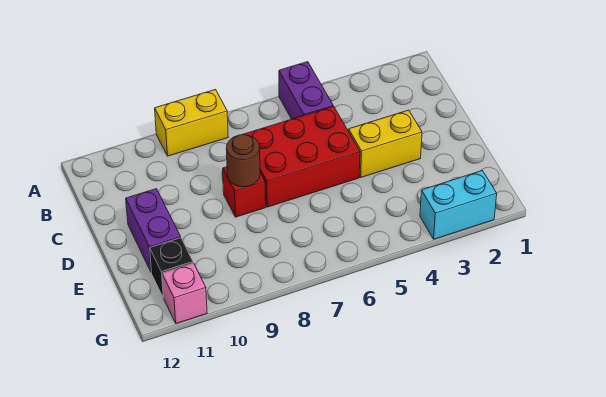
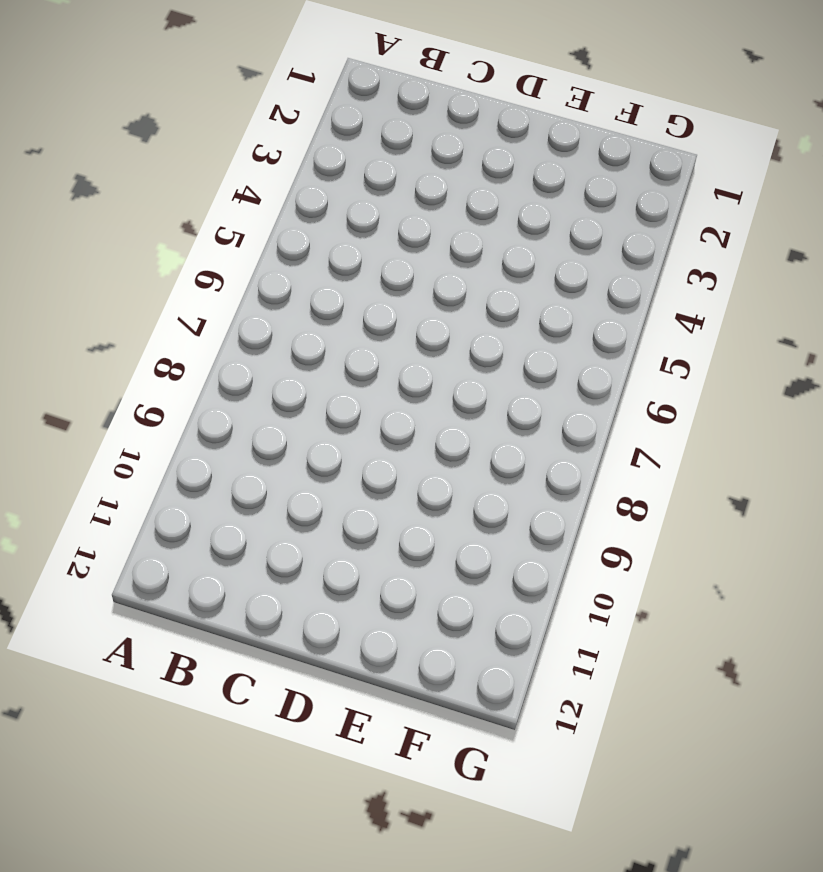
none -> purple brick A5:B5 level 1
none -> yellow brick A8:A9 level 1

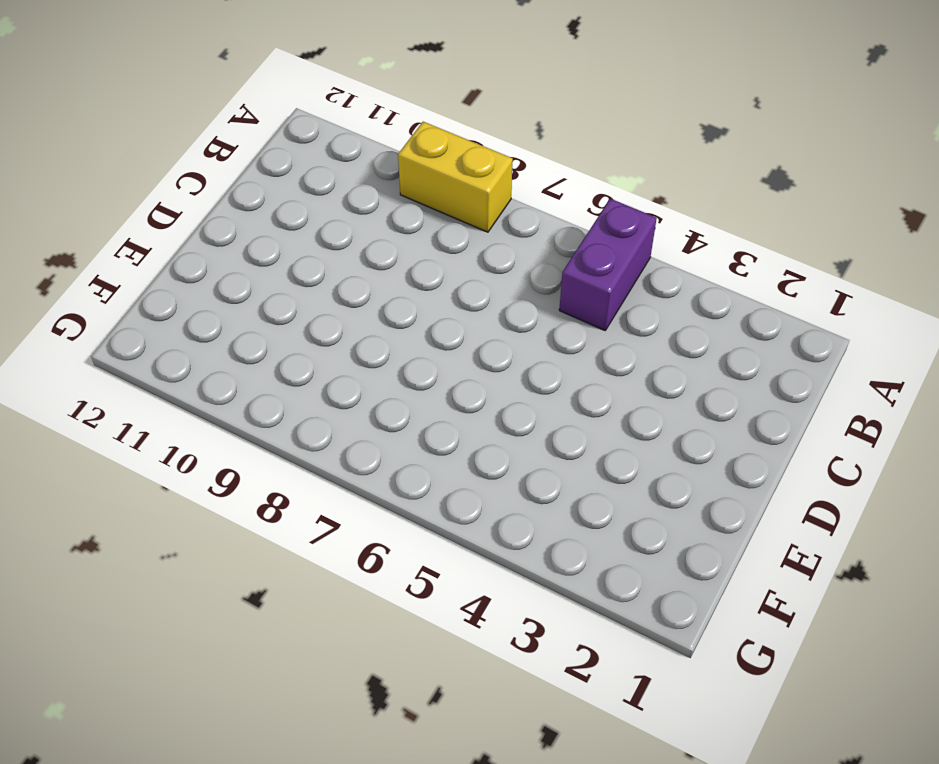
none -> red brick C5:D7 level 1
none -> yellow brick D3:D4 level 1

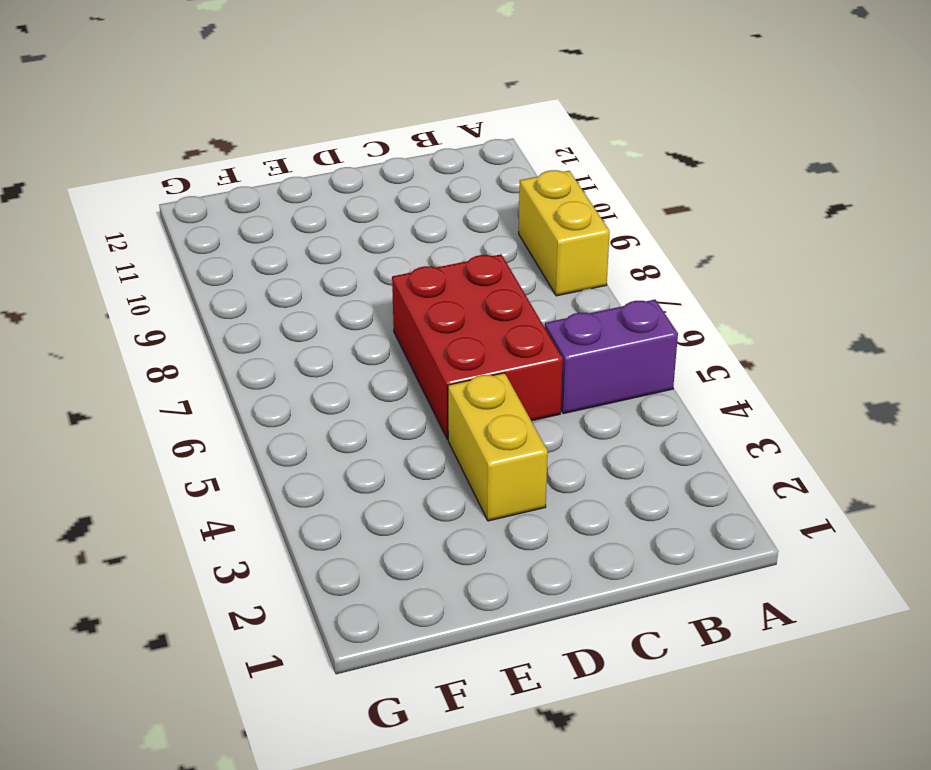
none -> red brick D8 level 1
none -> purple brick D11:E11 level 1

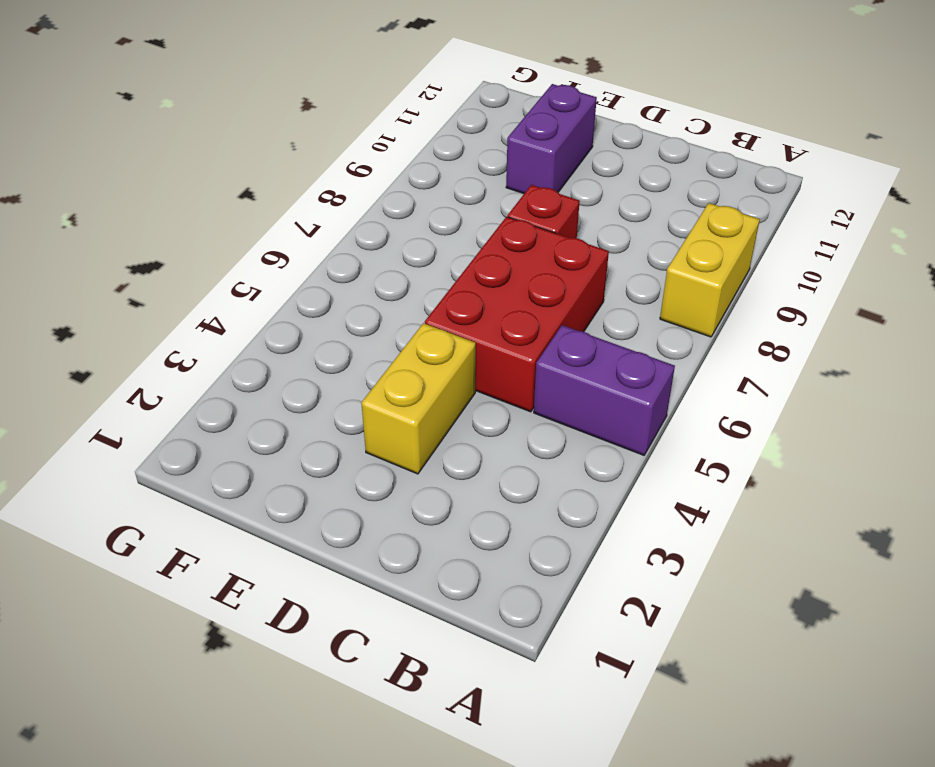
purple brick E10:E11 level 1 -> purple brick D11:E11 level 1
none -> black brick F11 level 1
none -> cyan brick G2:G3 level 1

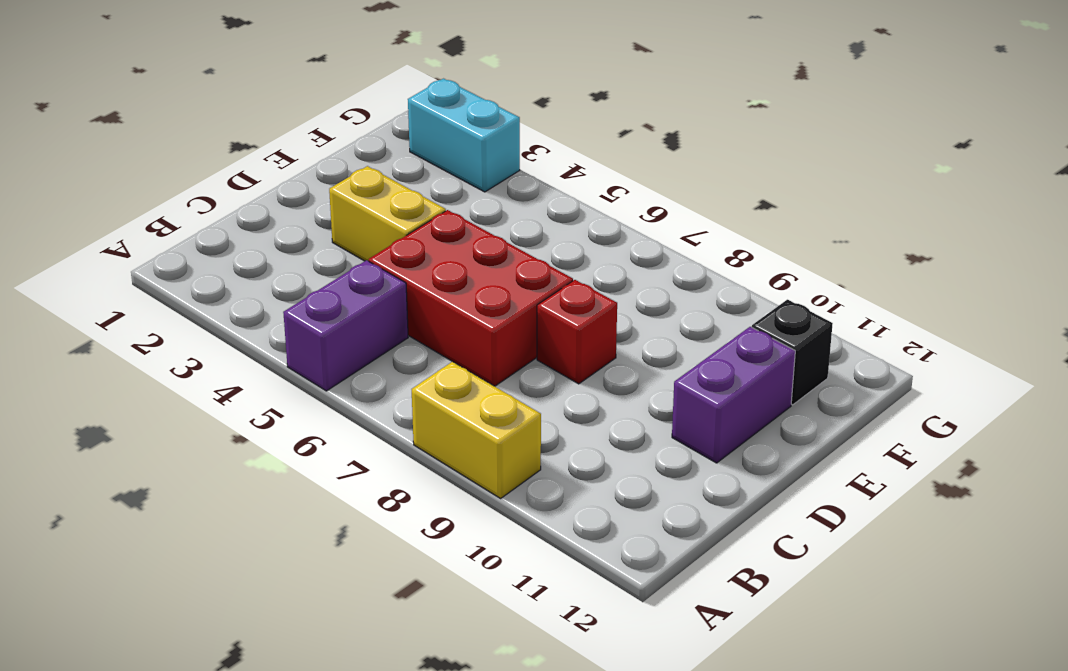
none -> pink brick G11 level 1
none -> brown round brick D8 level 2

